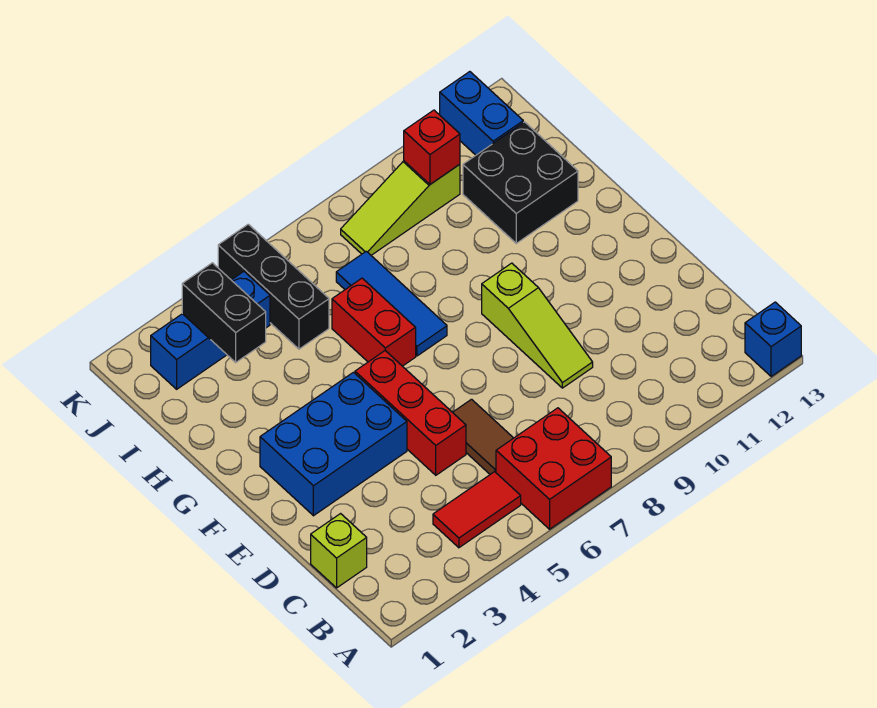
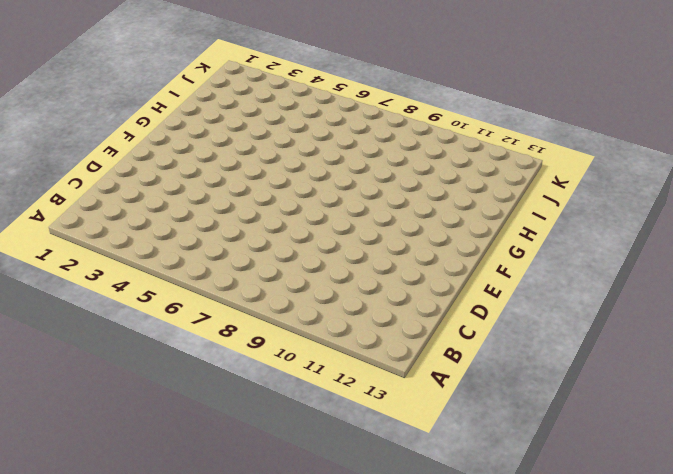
none -> red brick A6:B7 level 1
none -> blue brick A13 level 1
none -> red tile B4:B5 level 1

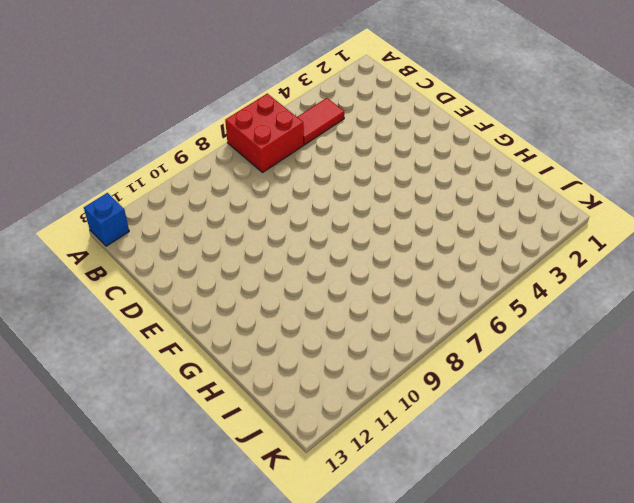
none -> lime brick C1 level 1
none -> brown tile C6:D6 level 1
none -> red brick D5:F5 level 1

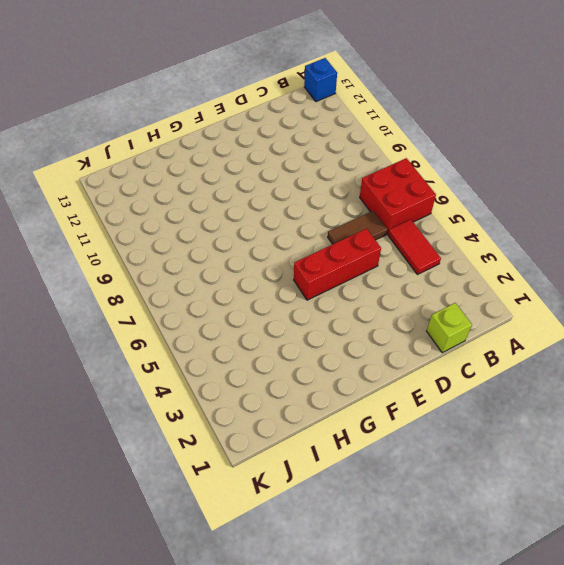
none -> lime slope D9:F9 level 1 top F
none -> blue brick E2:F4 level 1
none -> red brick G6:H6 level 1

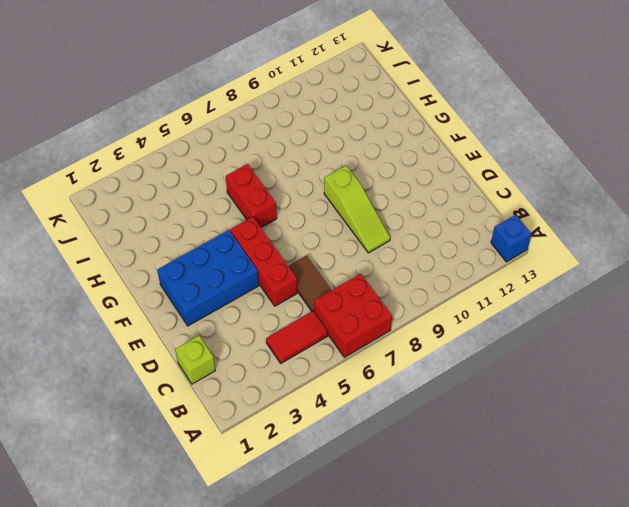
none -> blue tile G7:I7 level 1
none -> black brick H11:I12 level 1
none -> black brick I5:K5 level 1

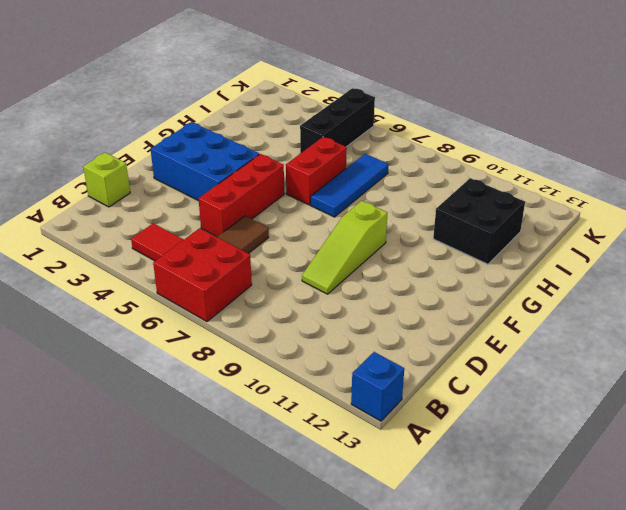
none -> blue brick J2:J4 level 1
none -> lime slope J8:J10 level 1 top 10
none -> blue brick J12:K12 level 1

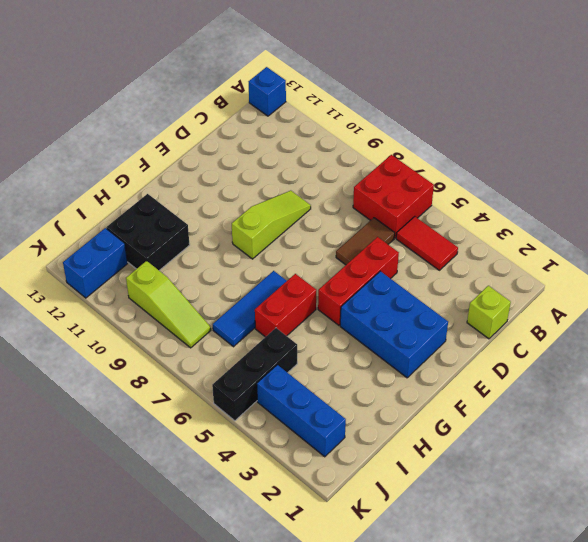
none -> black brick I3:J3 level 2
none -> red brick J10 level 2

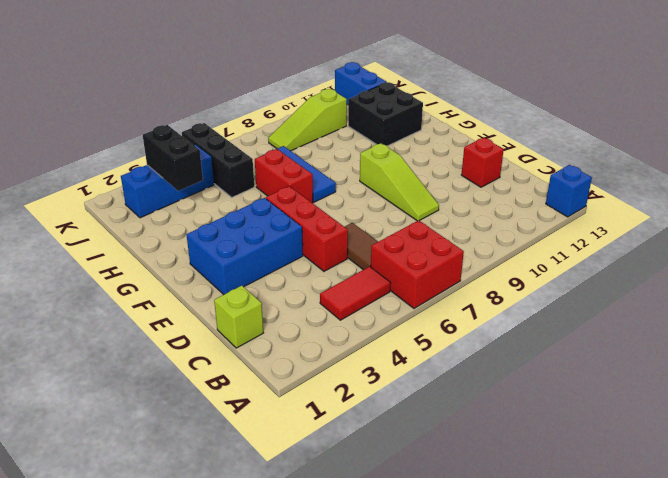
red brick D12 level 1 -> red brick J10 level 2

